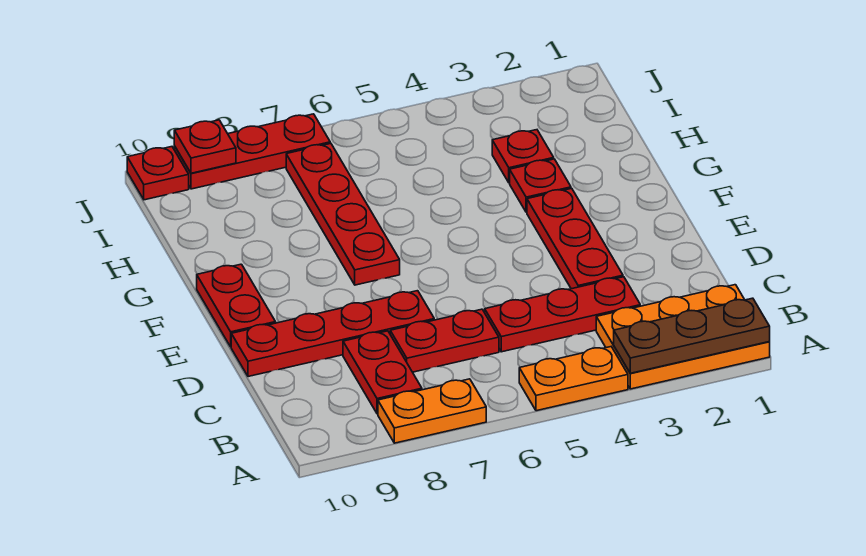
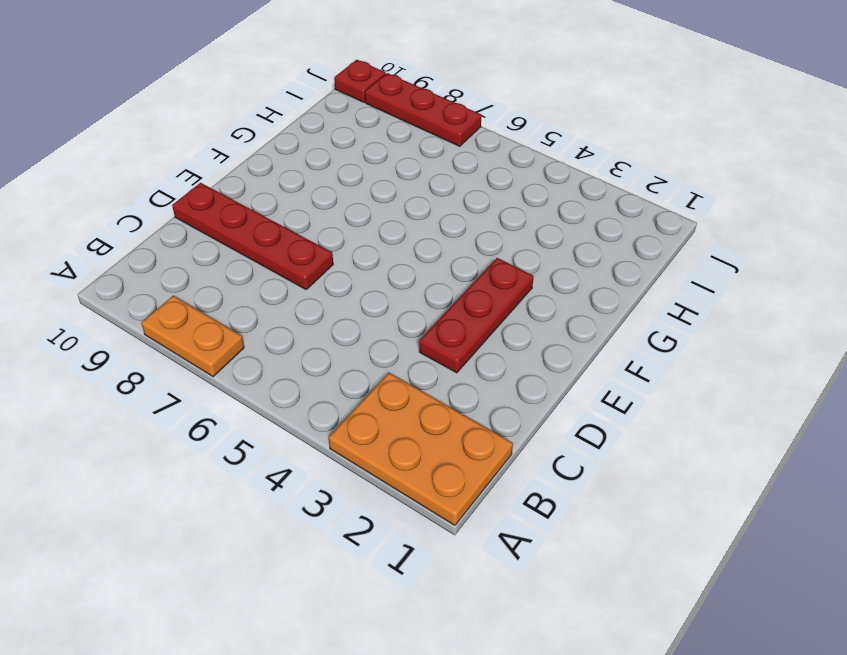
none -> orange plate A4:A5 level 1
none -> red plate B8:C8 level 1
none -> red plate C3:C5 level 1

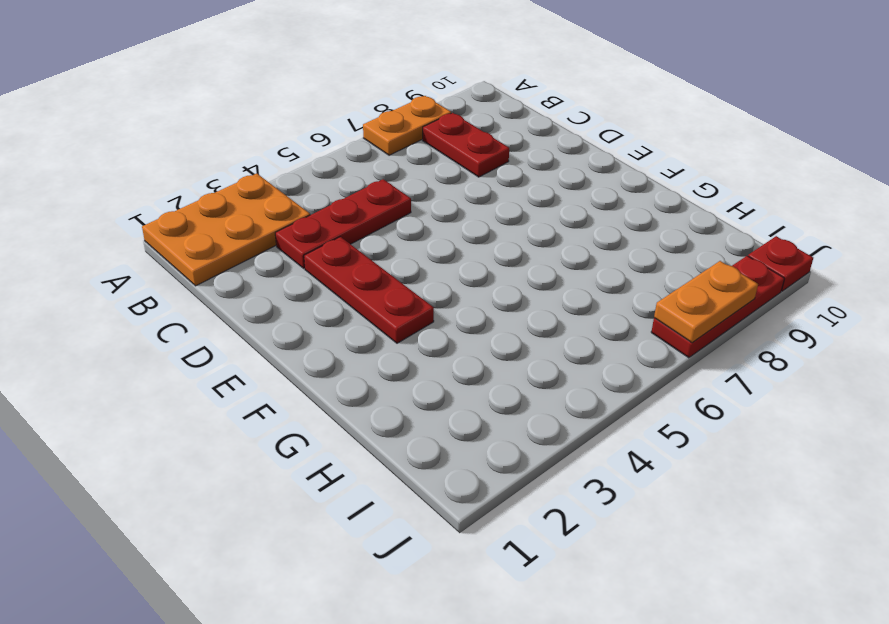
orange plate J7:J8 level 2 -> orange plate A4:A5 level 1
none -> red plate C6:C7 level 1
none -> red plate D7:D10 level 1
none -> red plate E10:F10 level 1

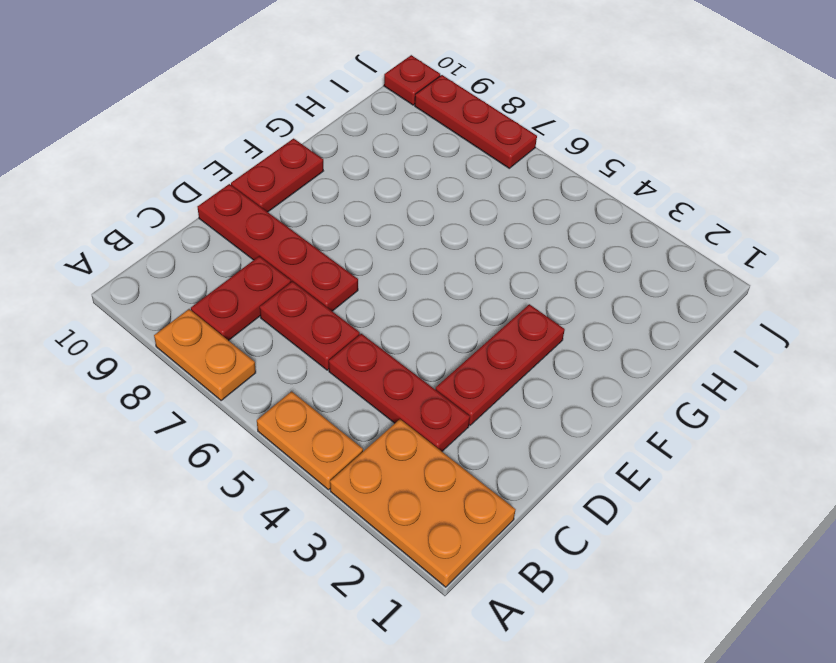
none -> red plate F7:I7 level 1
none -> red plate G3 level 1
none -> red plate H3 level 1

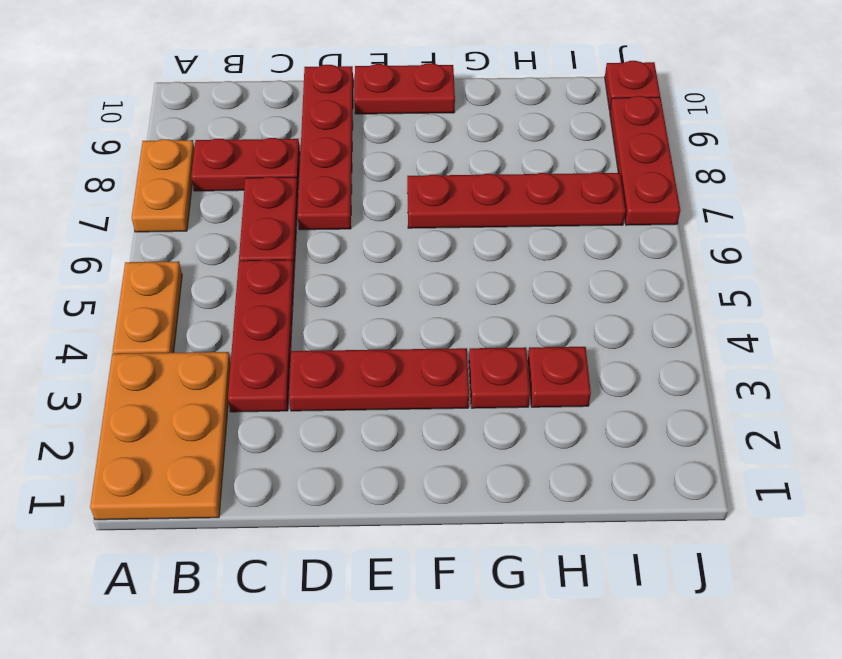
none -> brown plate A1:A3 level 2
none -> red plate J9 level 2

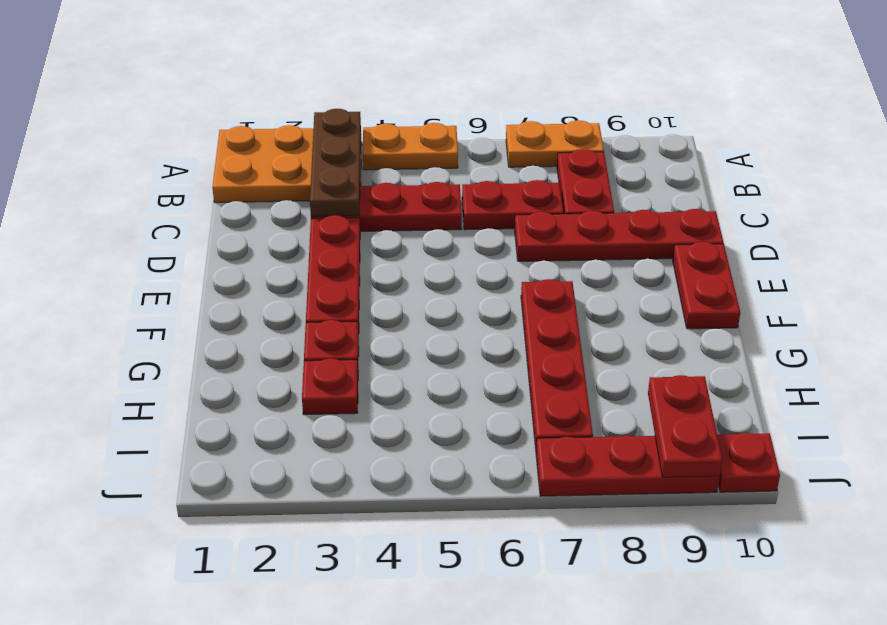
brown plate A3:C3 level 2 -> brown plate A1:A3 level 2
red plate I9:J9 level 2 -> red plate J9 level 2

